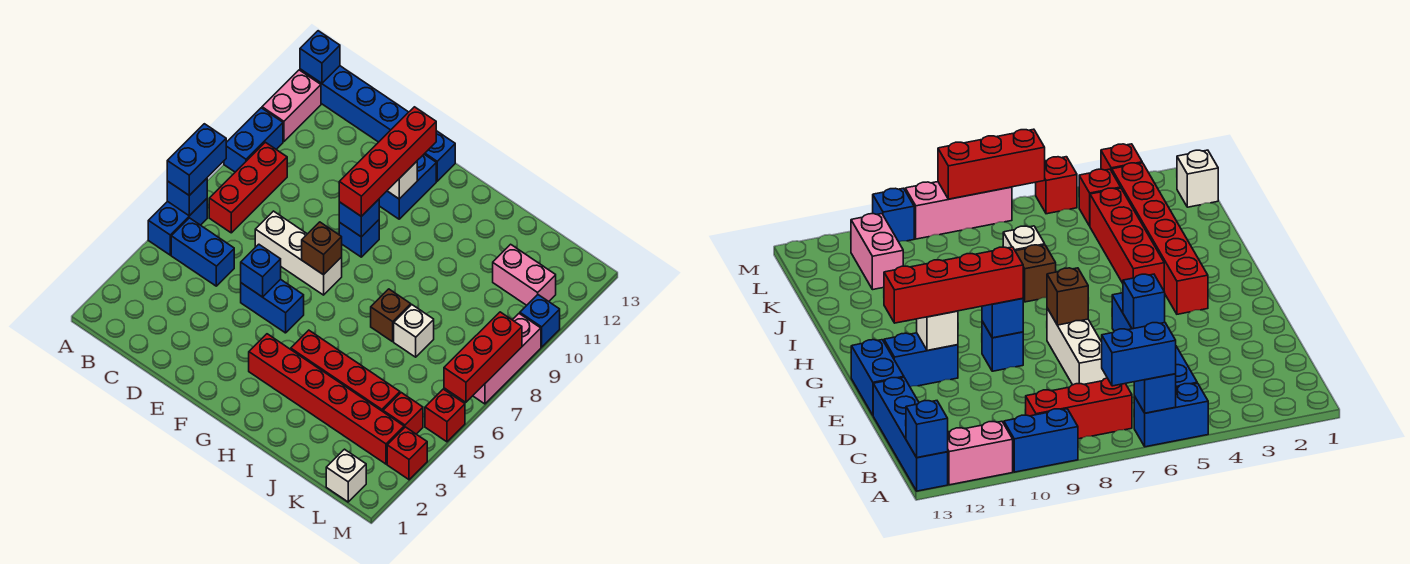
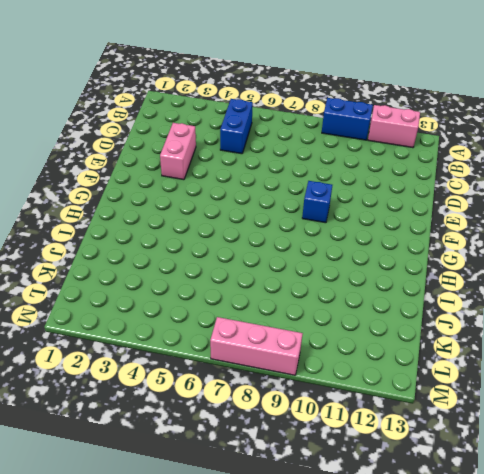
pink brick D3:E3 level 1 -> pink brick K11:L11 level 1
none -> blue brick A5:A6 level 1
none -> blue brick A13:D13 level 1
none -> red brick B7:B9 level 1
none -> white brick D7:F7 level 1

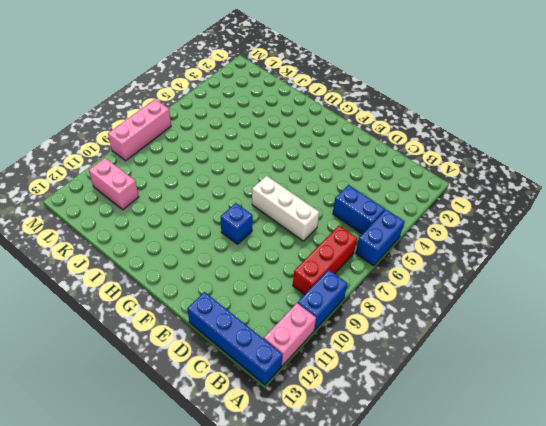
none -> blue brick E5:F5 level 1
none -> blue brick E13:F13 level 1
none -> blue brick F11:F12 level 1
none -> red brick G3:L3 level 1

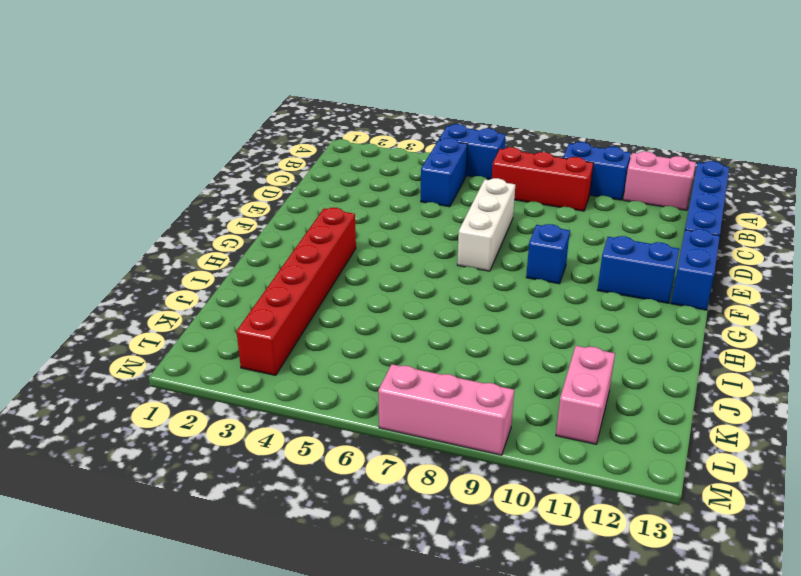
none -> blue brick E5:F5 level 1
none -> red brick H4:K4 level 1
none -> brown brick I7 level 1
none -> white brick J7 level 1

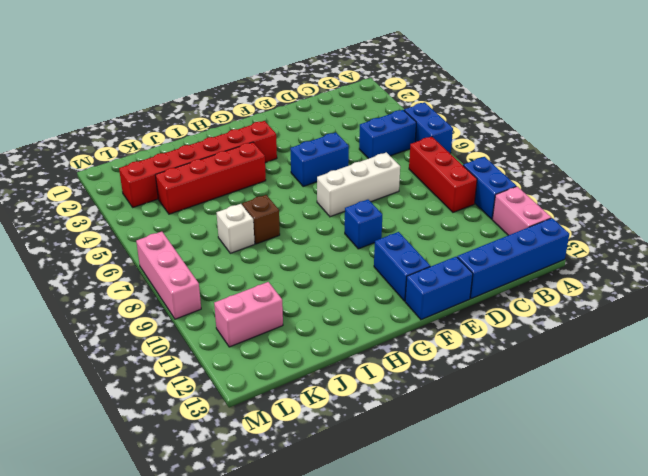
none -> white brick L1 level 1
none -> red brick L4 level 1
none -> red brick M3 level 1
none -> red brick M5 level 1

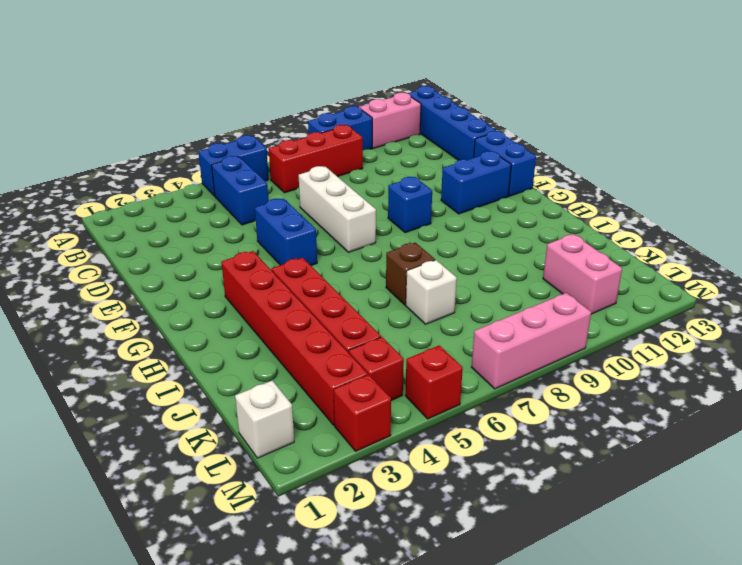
none -> blue brick M10 level 1
none -> blue brick A6 level 2
none -> blue brick A13 level 2
none -> blue brick E5 level 2

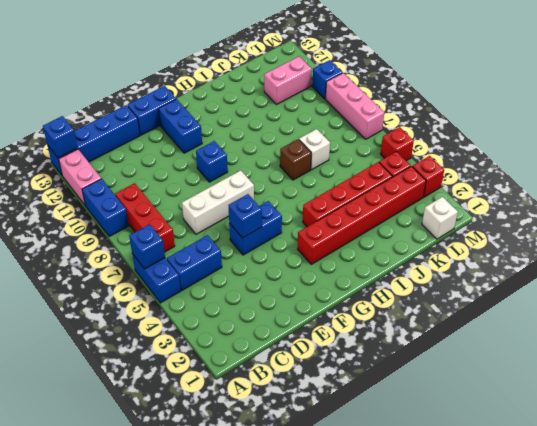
none -> brown brick F7 level 2
none -> blue brick F9 level 2
none -> white brick F11 level 2
none -> red brick M6:M8 level 2

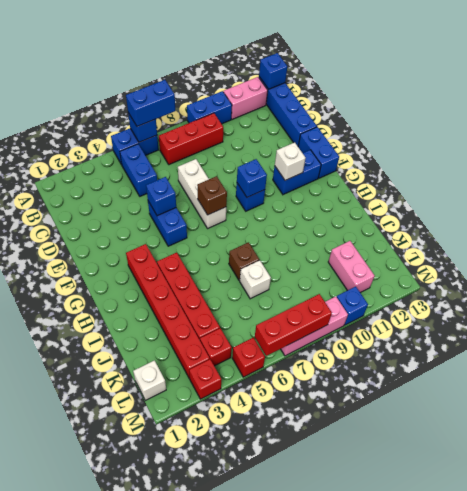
none -> red brick F9:F12 level 3

